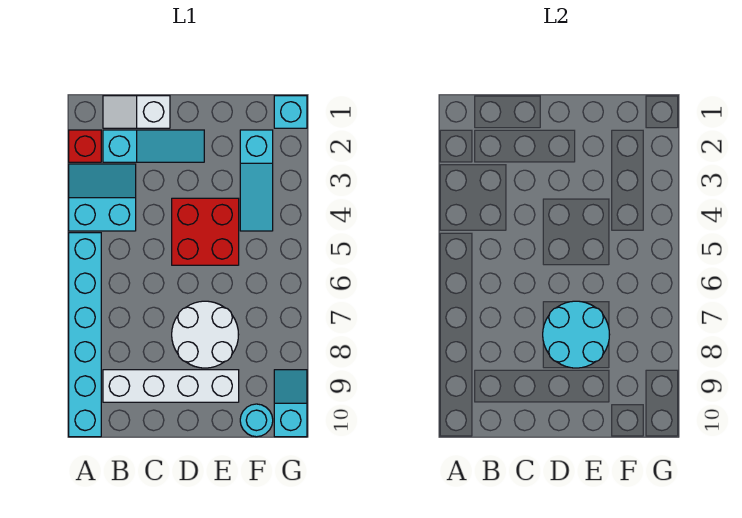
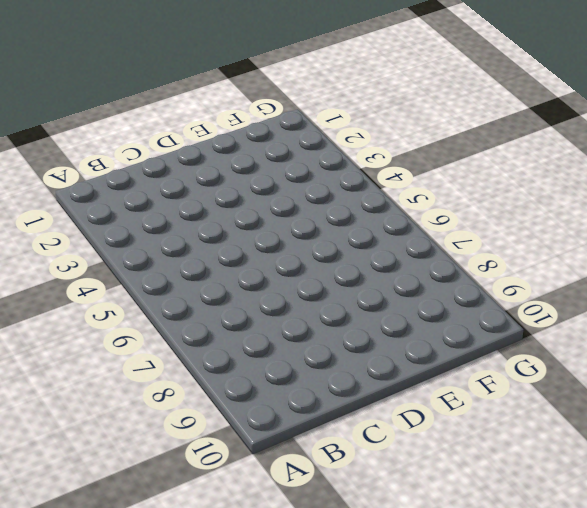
none -> red brick A2 level 1
none -> cyan slope A3:B4 level 1 top 4
none -> cyan brick A5:A10 level 1

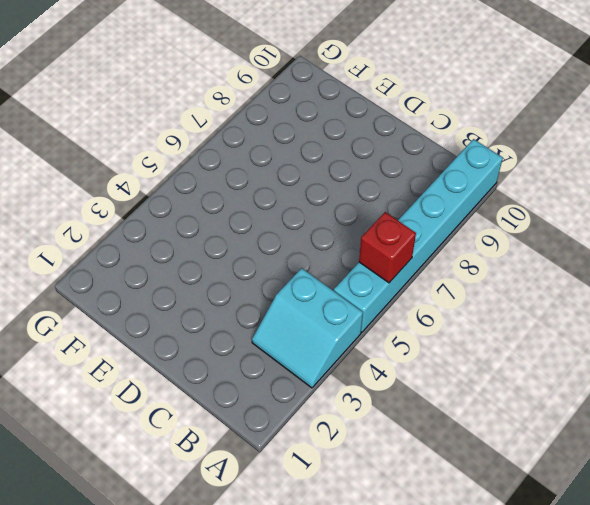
red brick A6 level 2 -> red brick A2 level 1
none -> white slope B1:C1 level 1 top C
none -> cyan slope B2:D2 level 1 top B
none -> white brick B9:E9 level 1

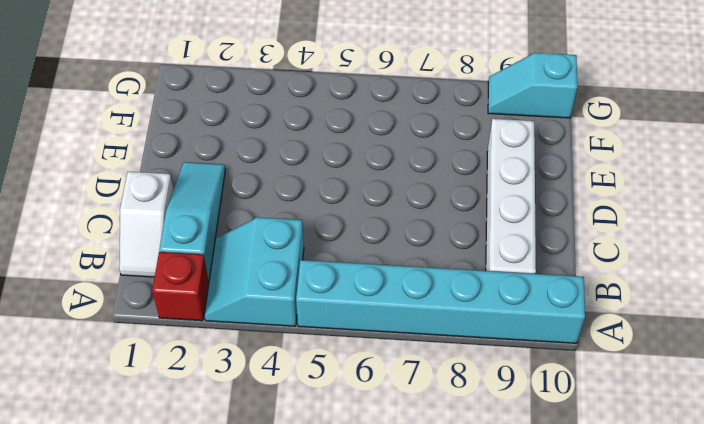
none -> red brick D4:E5 level 1
none -> white round brick D7:E8 level 1
none -> cyan slope F2:F4 level 1 top 2

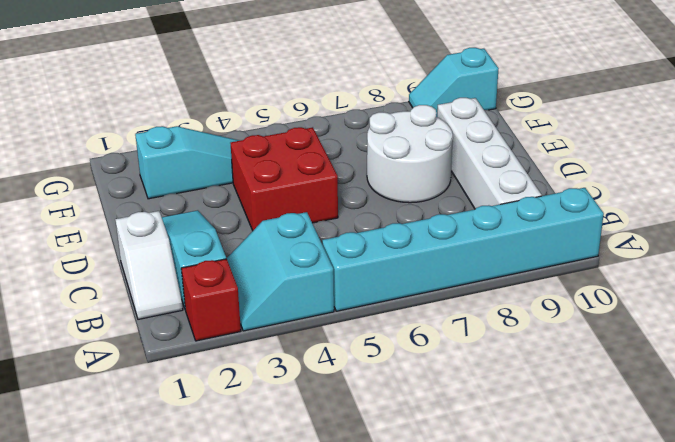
none -> cyan round brick F10 level 1
none -> cyan brick G1 level 1
none -> cyan round brick D7:E8 level 2

